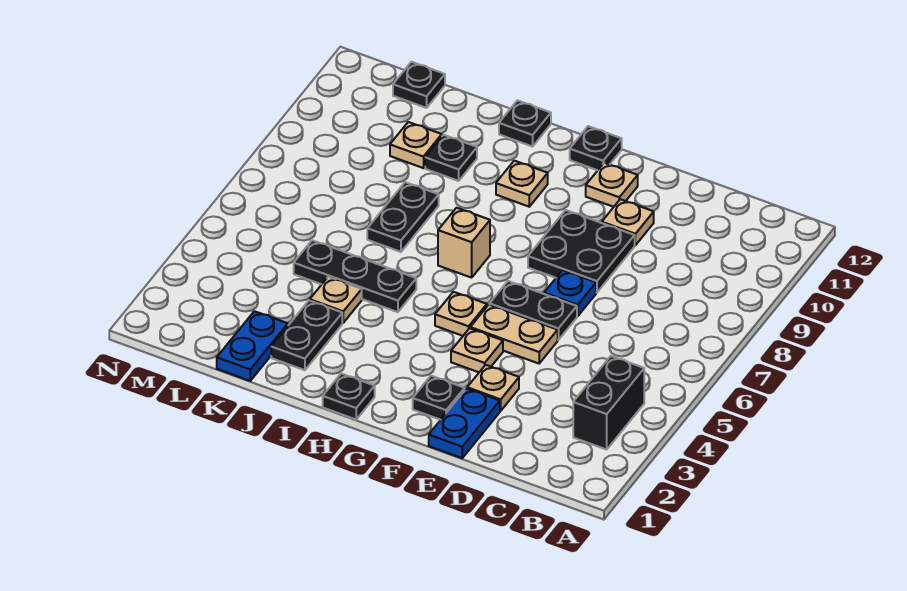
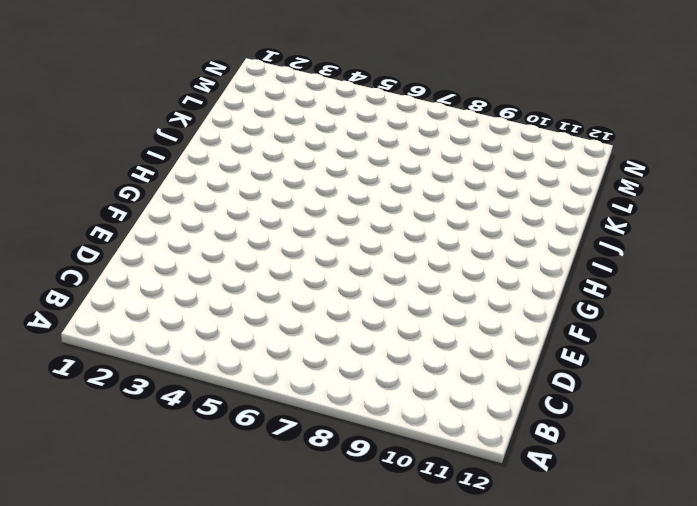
none -> black brick B3:B4 level 1
none -> blue plate E1:E2 level 1
none -> tan plate E3 level 1

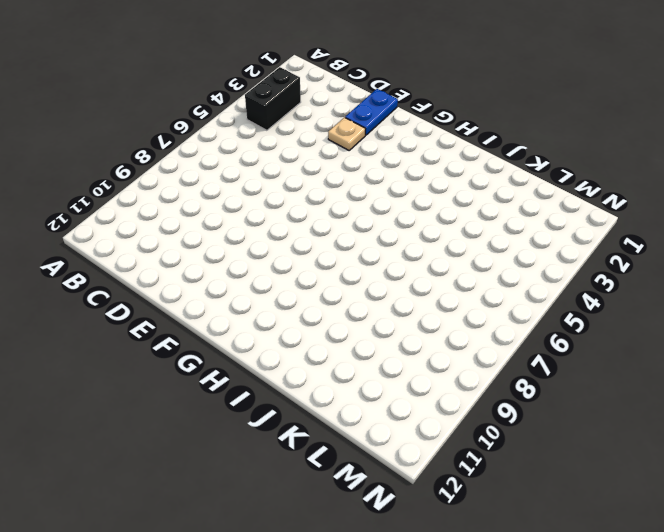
none -> tan plate E5:F5 level 1
none -> black plate E6:F6 level 1
none -> blue plate E7 level 1

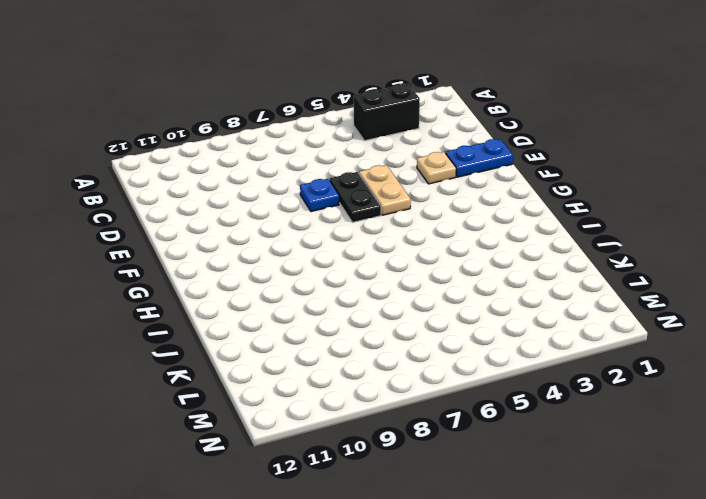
none -> black plate E8:F9 level 1
none -> tan plate E10 level 1
none -> black plate F2 level 1

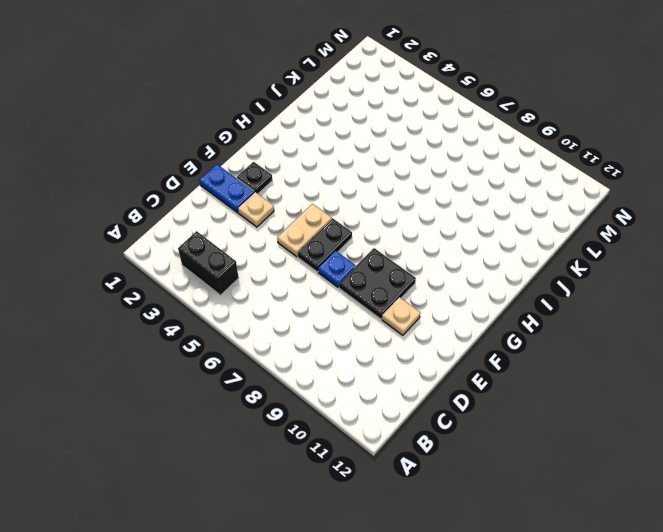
none -> tan plate F4 level 1
none -> tan plate F11 level 1
none -> tan plate G5 level 1

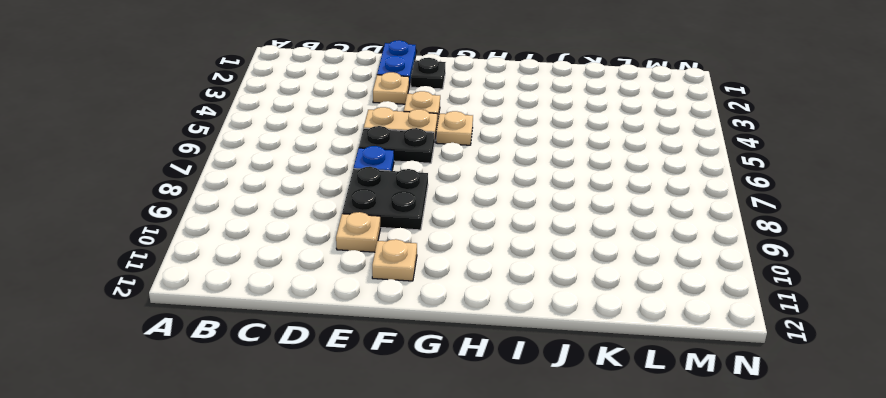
none -> black brick B3:B4 level 1
none -> black plate G12 level 1
none -> black plate H1 level 1

